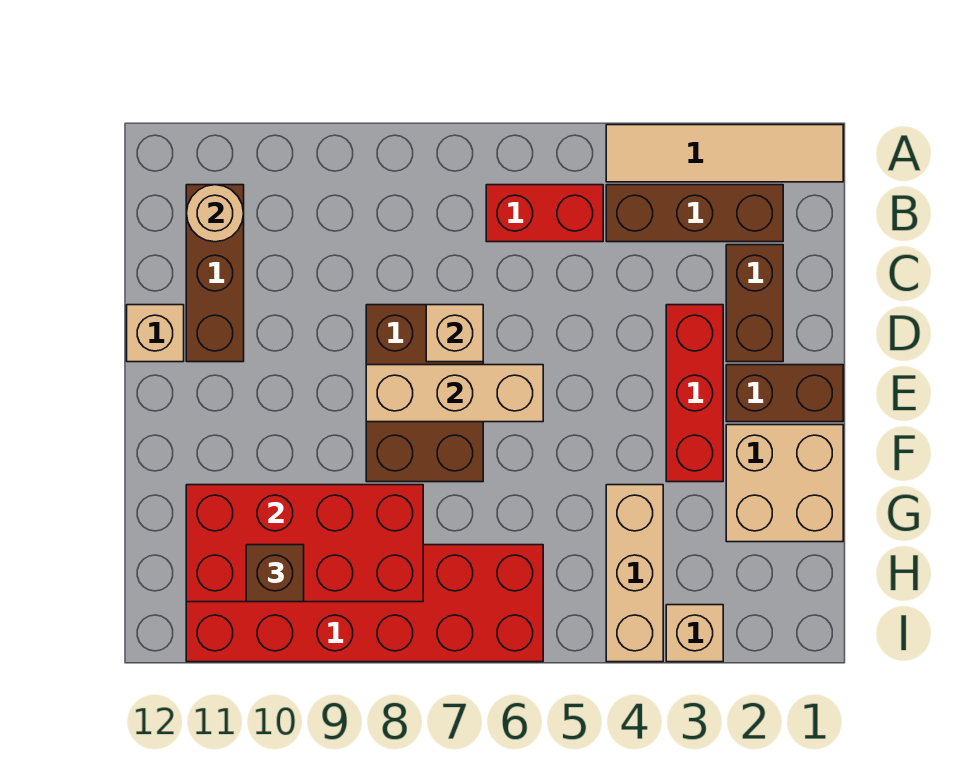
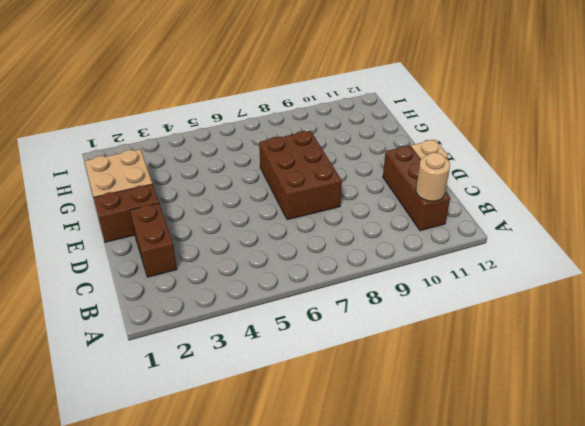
none -> tan tile A1:A4 level 1
none -> brown brick B2:B4 level 1
none -> red brick B5:B6 level 1

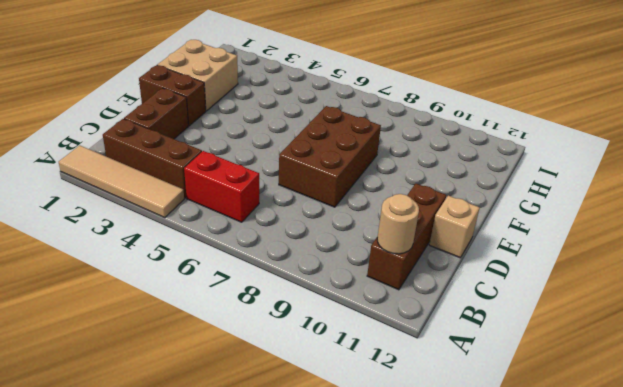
none -> red brick D3:F3 level 1
none -> tan brick G4:I4 level 1
none -> red brick H6:I11 level 1

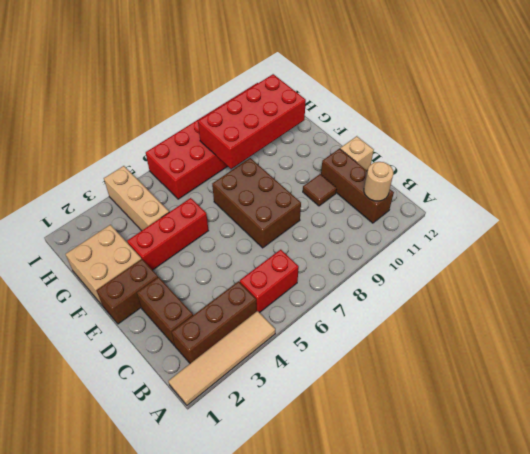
brown tile D10 level 1 -> none
red brick F3:F5 level 1 -> red brick D3:F3 level 1
none -> tan brick I3 level 1
none -> tan brick D7 level 2
none -> tan brick E6:E8 level 2

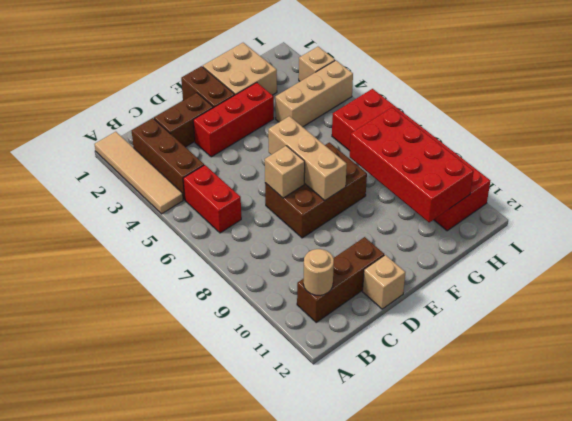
none -> brown brick H10 level 3

